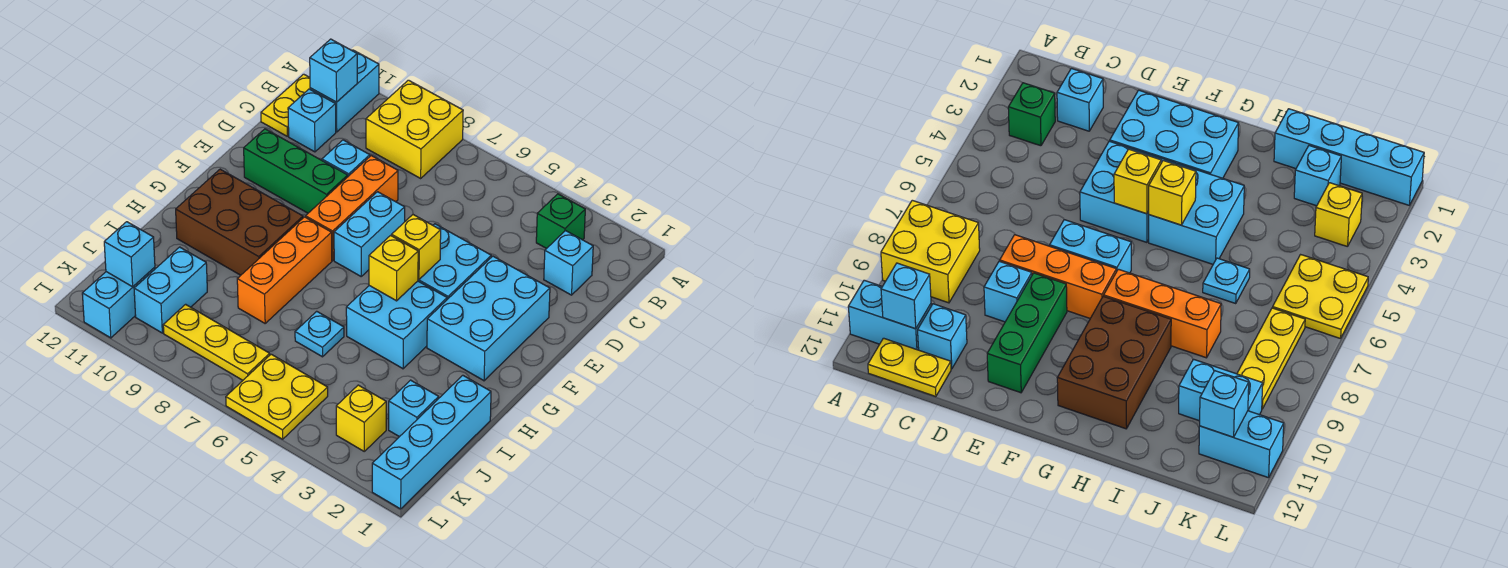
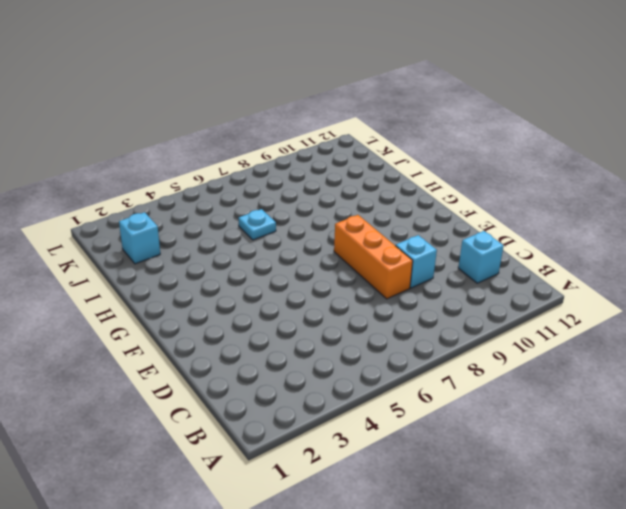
none -> yellow brick A8:B9 level 1
none -> cyan brick A11:B11 level 1
none -> green brick B3 level 1

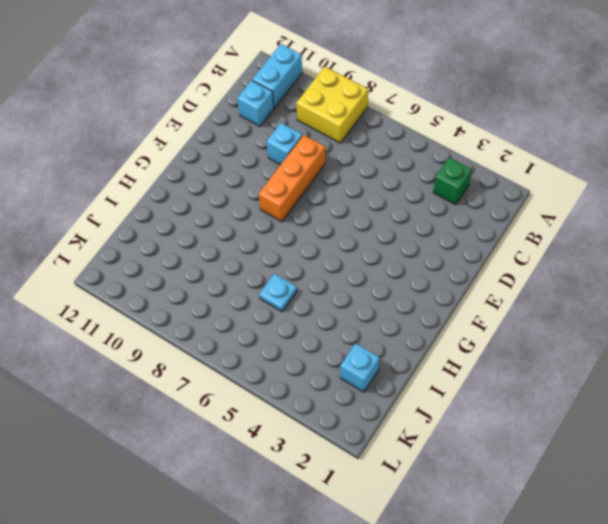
none -> yellow plate B12:C12 level 1
none -> cyan brick C2 level 1
none -> cyan brick E2:G3 level 1

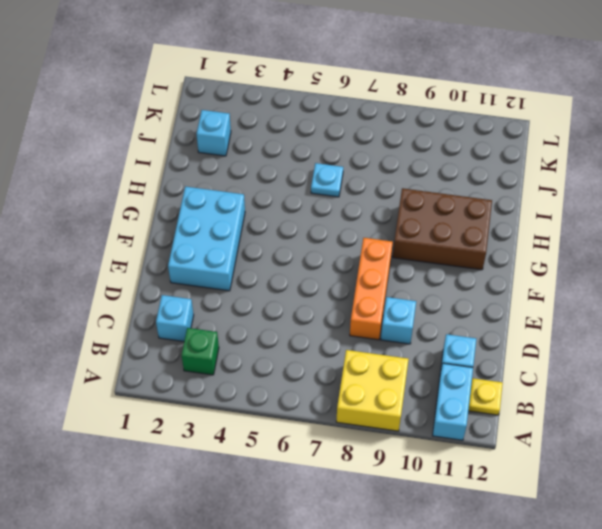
yellow plate B12 level 1 -> yellow plate B12:C12 level 1
none -> cyan brick E4:F5 level 1
none -> cyan brick E7:F7 level 1
none -> green brick E9:E11 level 1

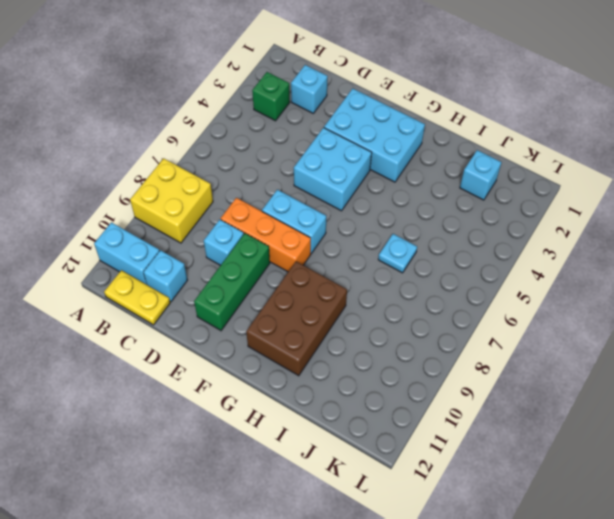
none -> cyan brick G4:H5 level 1
none -> orange brick G8:I8 level 1
none -> cyan brick I1:L1 level 1

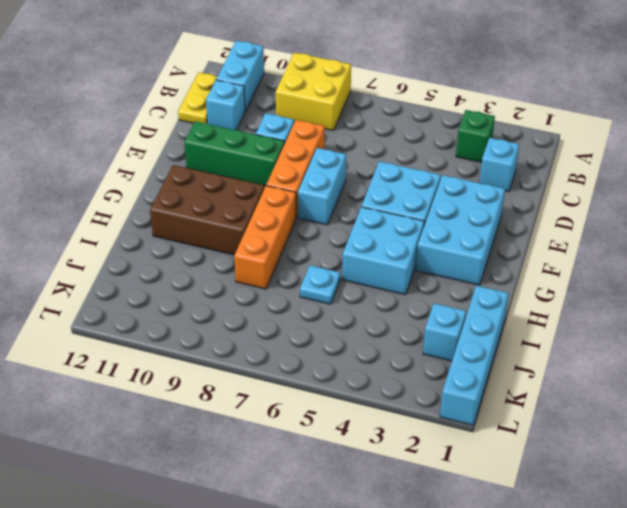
none -> cyan brick J10:K10 level 1
none -> yellow brick K3 level 1
none -> yellow plate K5:L6 level 1

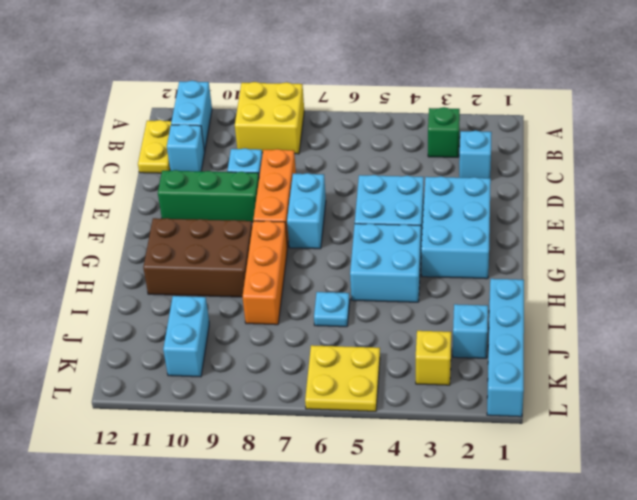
none -> yellow plate K7:K9 level 1
none -> cyan brick K11:L11 level 1
none -> cyan brick B11 level 2

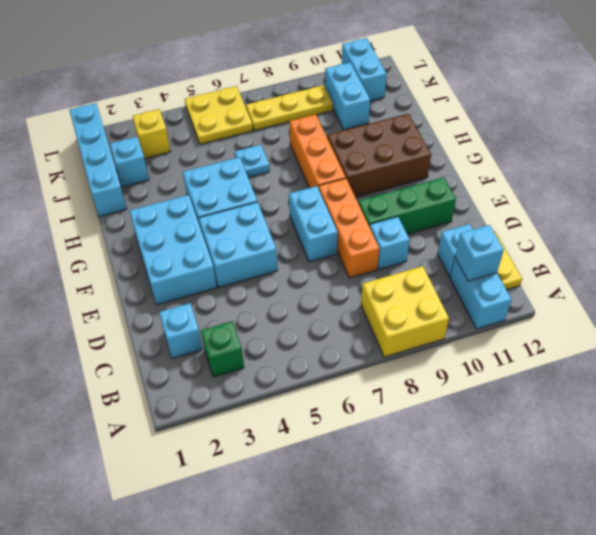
none -> yellow brick F5 level 2
none -> yellow brick G5 level 2
none -> cyan brick K11 level 2

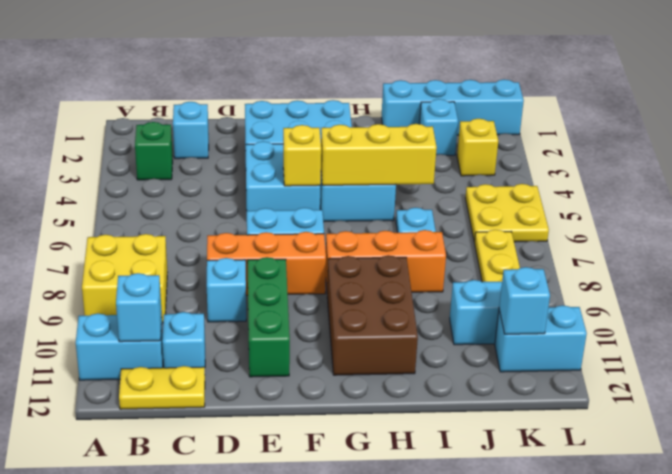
yellow brick G5:I5 level 2 -> yellow brick G5 level 2

